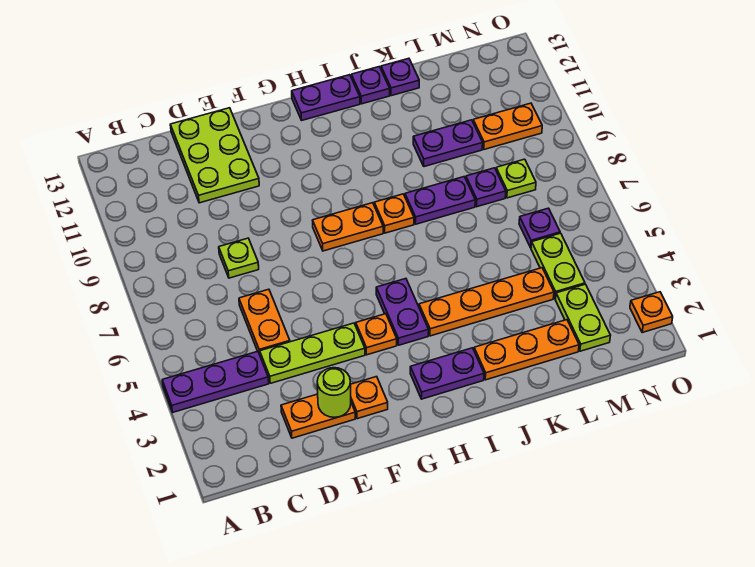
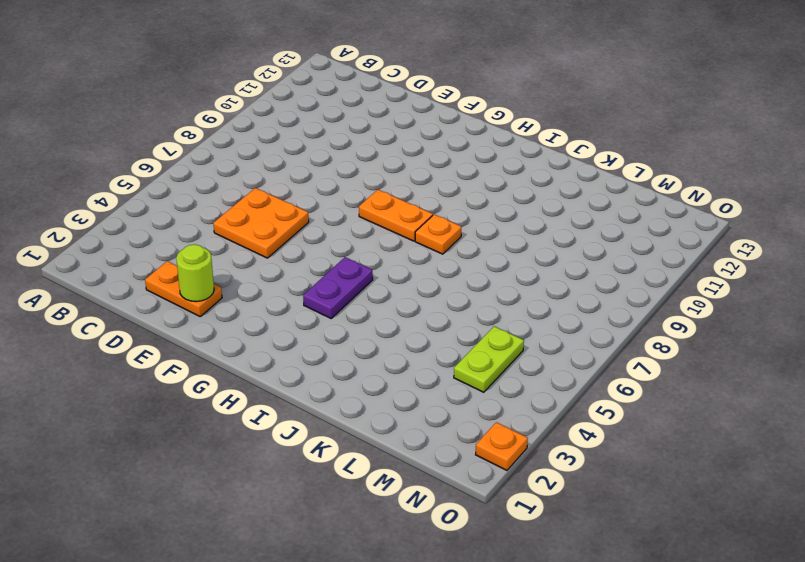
orange plate D5:E6 level 1 -> orange plate D5:D6 level 1
none -> purple plate A4:C4 level 1
none -> lime plate D4:F4 level 1
none -> lime plate D8 level 1

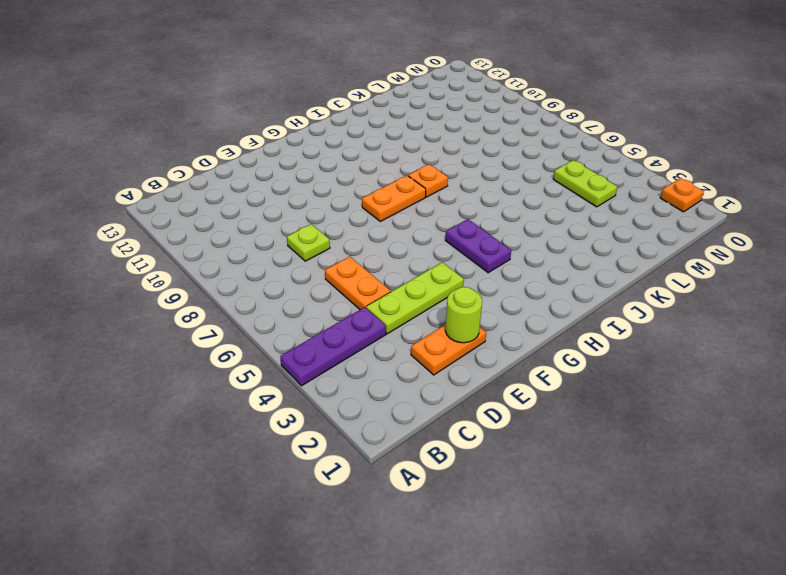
none -> lime plate D11:E13 level 1
none -> orange plate F2 level 1
none -> orange plate G4 level 1

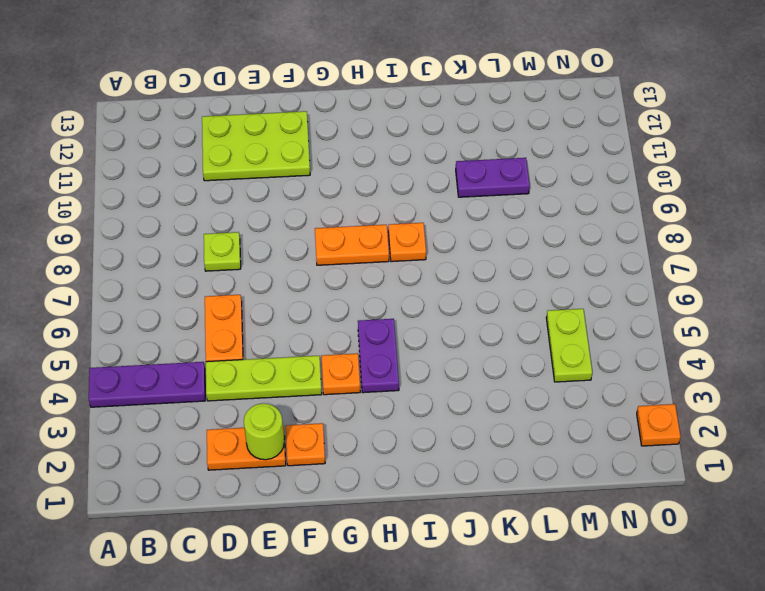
lime plate D11:F12 level 1 -> lime plate D11:E13 level 1
none -> purple plate H2:I2 level 1
none -> purple plate H13:I13 level 1
none -> orange plate I4:L4 level 1

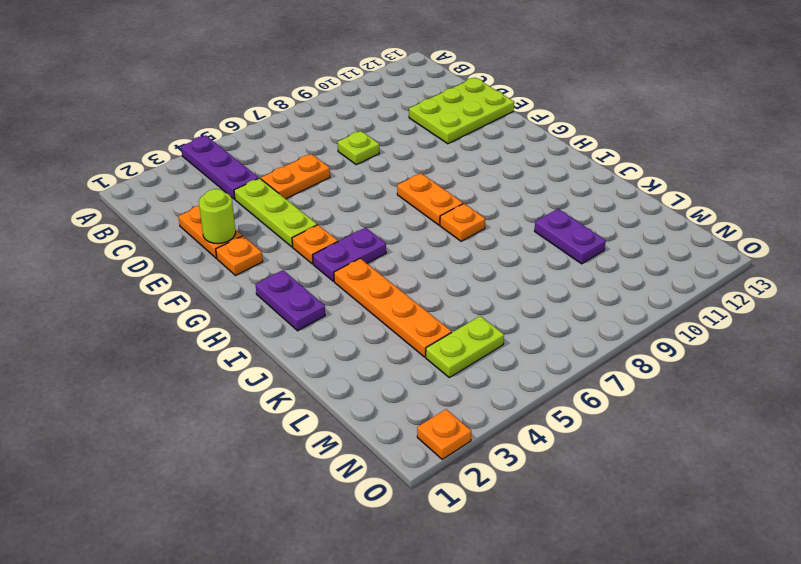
none -> purple plate H13:I13 level 1
none -> orange plate J2:L2 level 1
none -> purple plate J8:K8 level 1

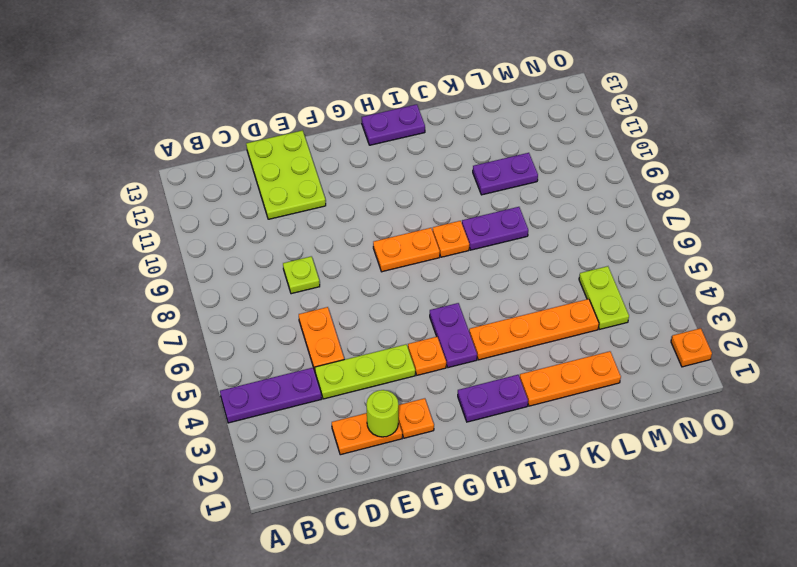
none -> purple plate J13 level 1
none -> purple plate K13 level 1
none -> purple plate L8 level 1

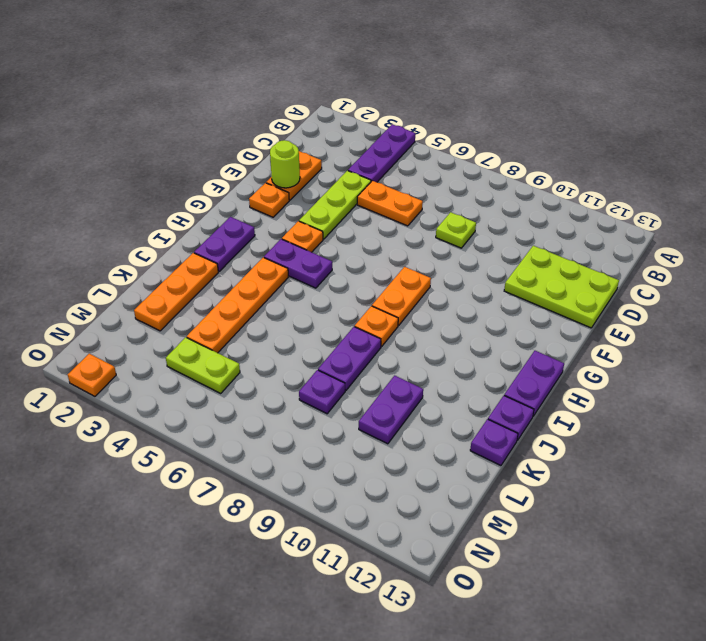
none -> lime plate M2:M3 level 1
none -> purple plate M6 level 1
none -> lime plate M8 level 1

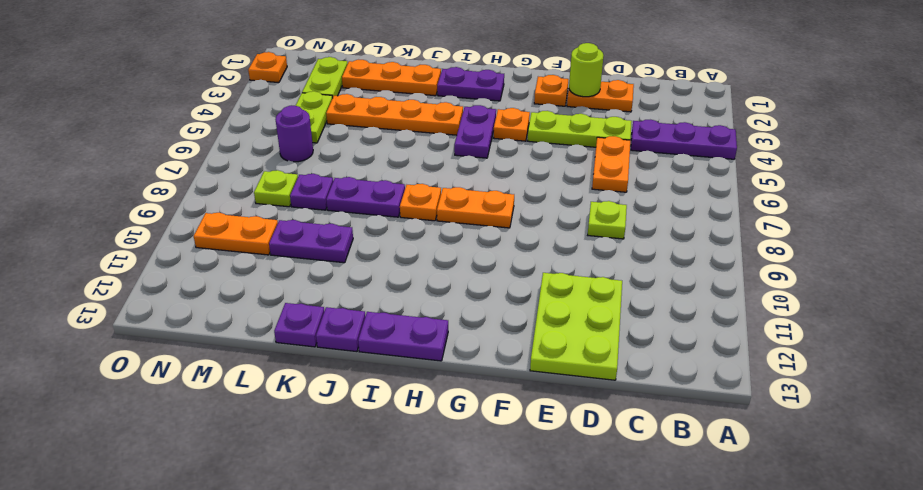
purple round brick M6 level 1 -> purple plate M6 level 1

